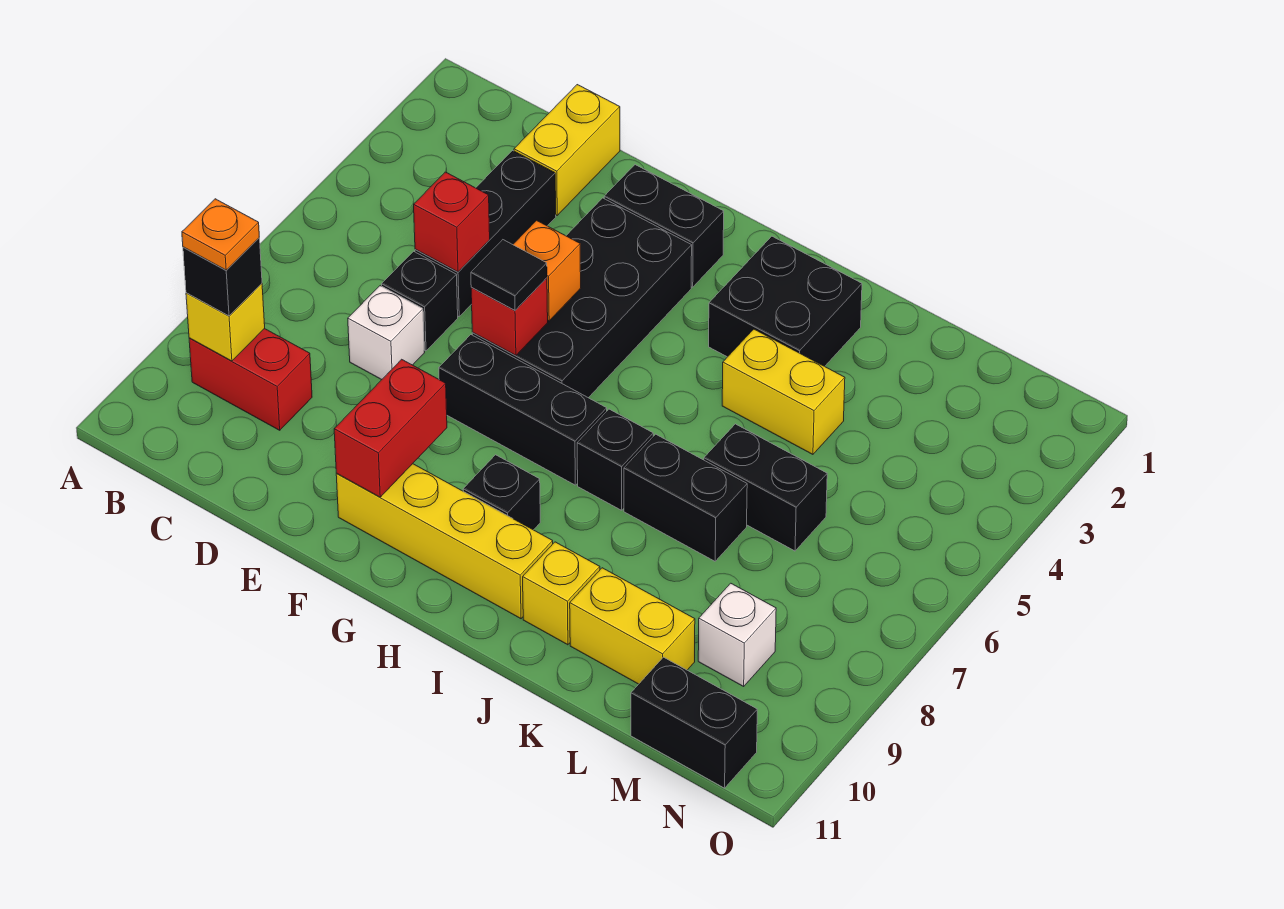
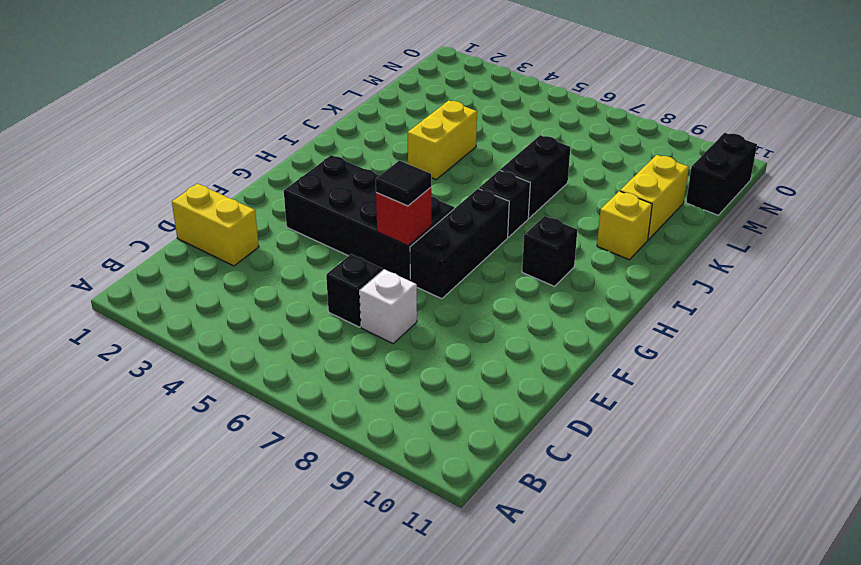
none -> red brick B9:C9 level 1
none -> black brick D3:D5 level 1
none -> black brick F2:G2 level 1

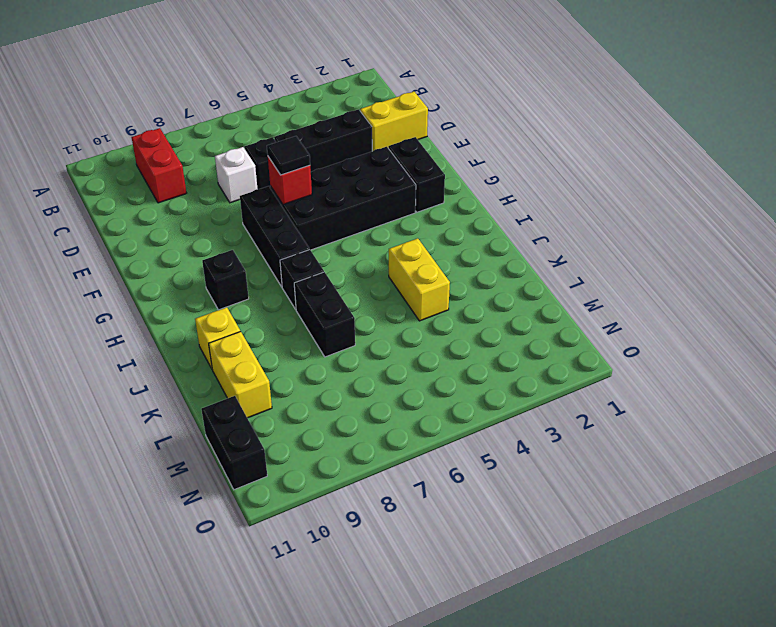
none -> yellow brick F10:I10 level 1
none -> black brick I2:J3 level 1
none -> black brick K6:L6 level 1

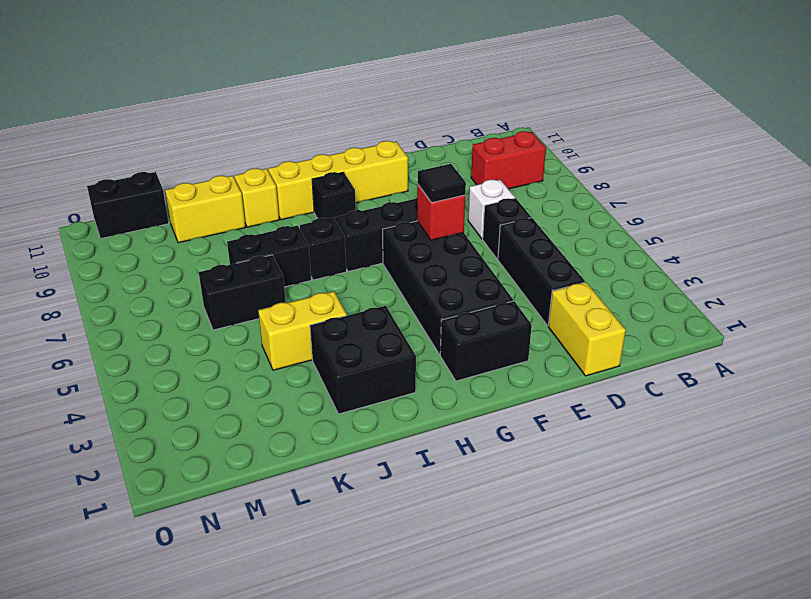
none -> white brick M9 level 1
none -> yellow brick B9 level 2
none -> red brick D5 level 2

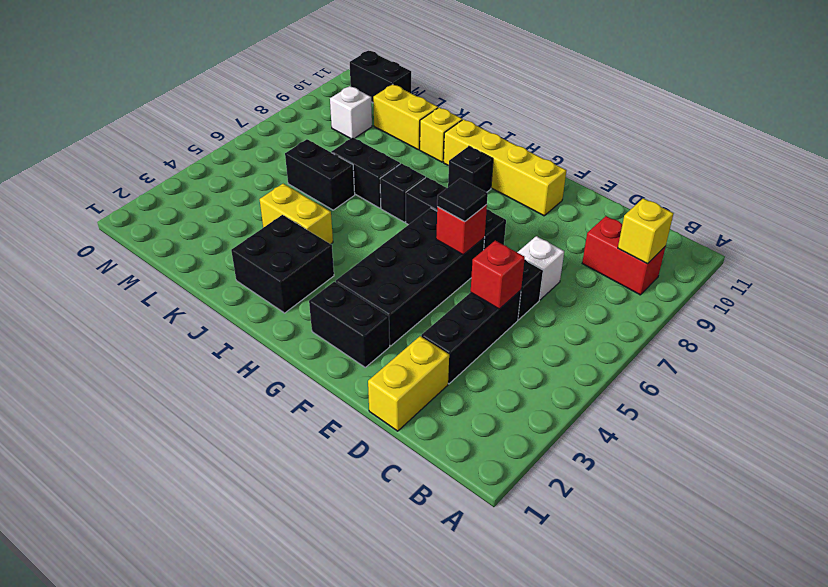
none -> orange brick F5 level 2
none -> red brick F9:F10 level 2
none -> black brick B9 level 3

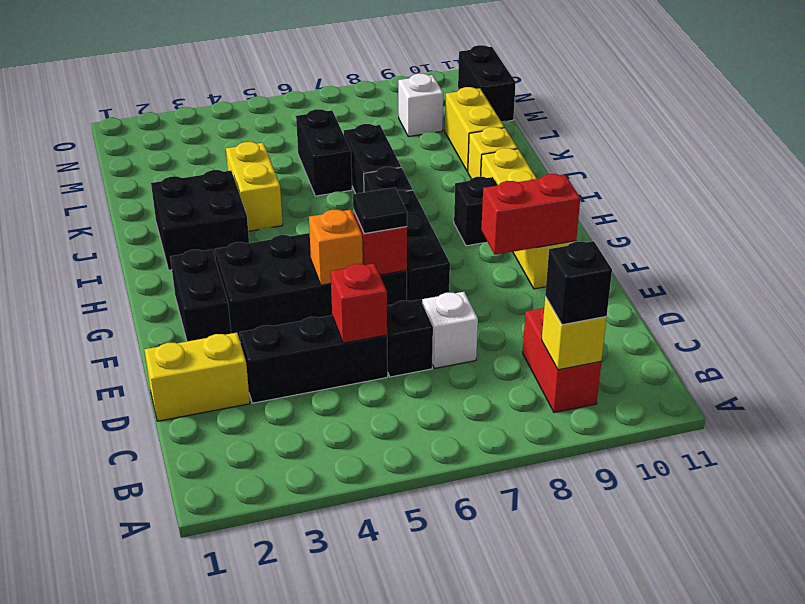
none -> orange plate B9 level 4

